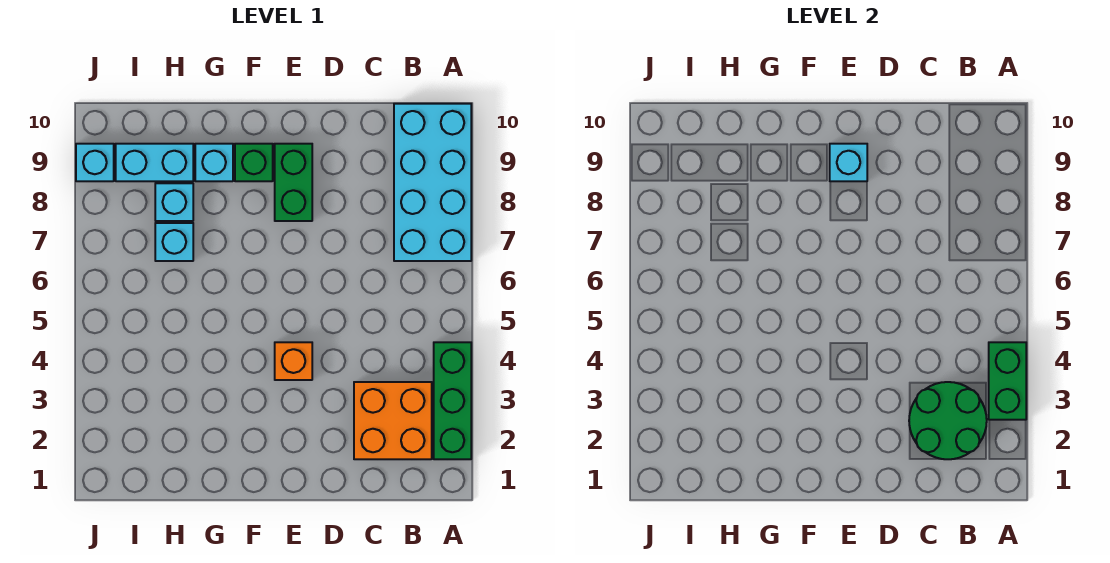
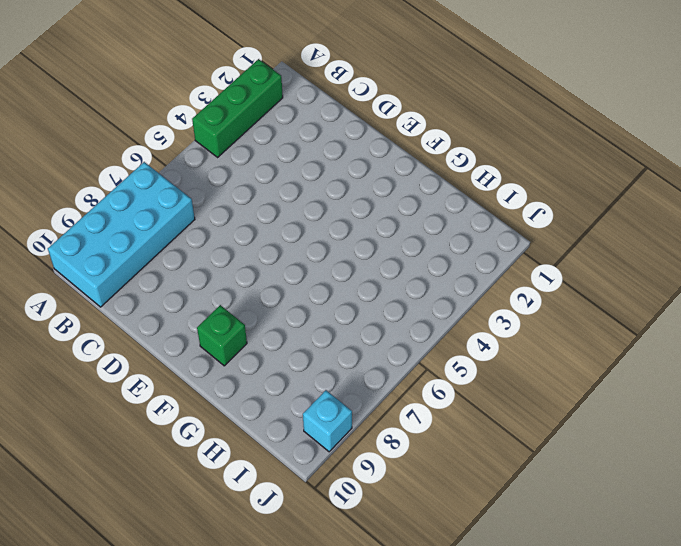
none -> orange brick B2:C3 level 1
none -> orange brick E4 level 1
none -> green brick E8:E9 level 1

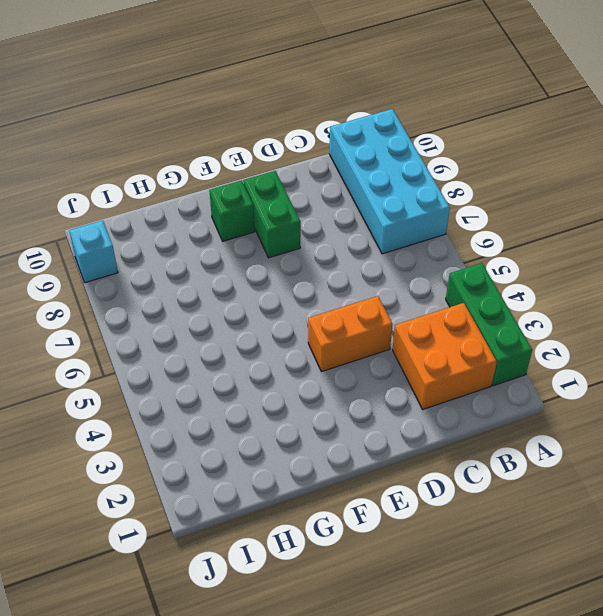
orange brick D4:E4 level 1 -> orange brick E4 level 1
none -> cyan brick G9 level 1
none -> cyan brick H7 level 1
none -> cyan brick H8 level 1

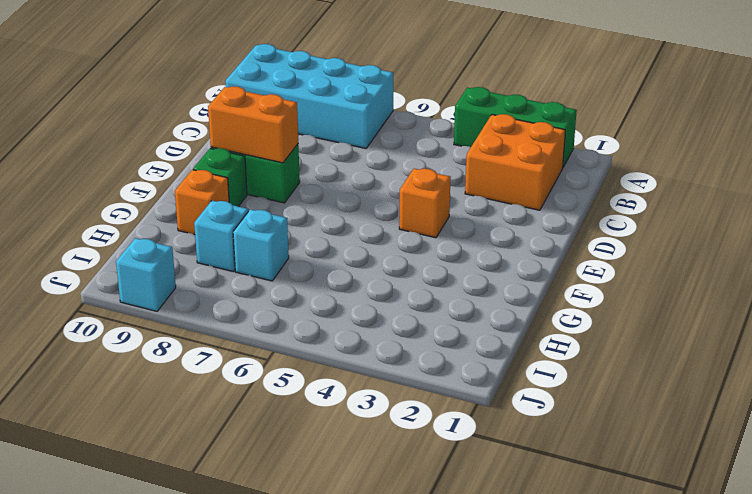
orange brick E8:E9 level 2 -> cyan brick E9 level 2
orange brick G9 level 1 -> cyan brick G9 level 1
none -> cyan brick H9:I9 level 1
none -> green brick A3:A4 level 2
none -> green round brick B2:C3 level 2

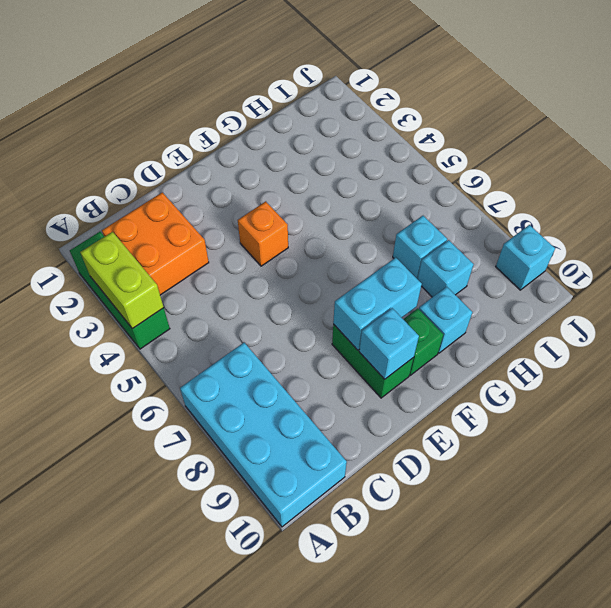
lime brick A3:A4 level 2 -> green brick A3:A4 level 2
cyan brick E8:F8 level 2 -> cyan brick H9:I9 level 1
none -> green round brick B2:C3 level 2

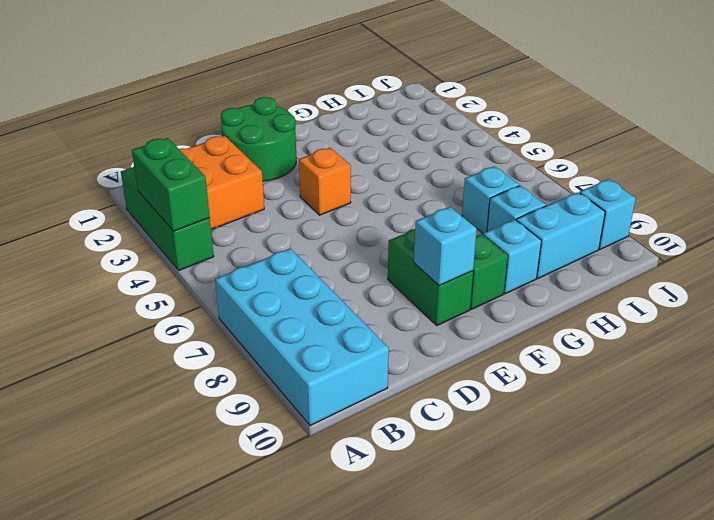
green round brick D1:E2 level 1 -> green round brick B2:C3 level 2

